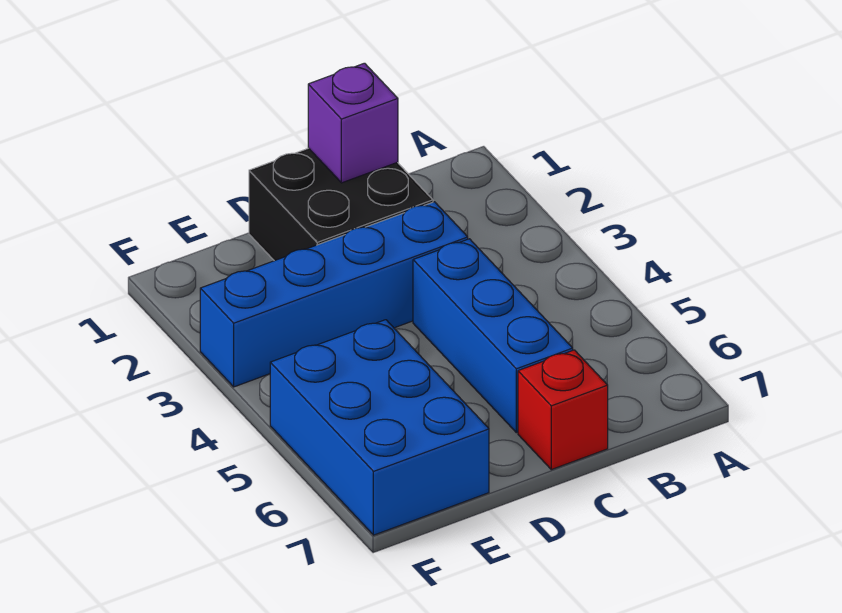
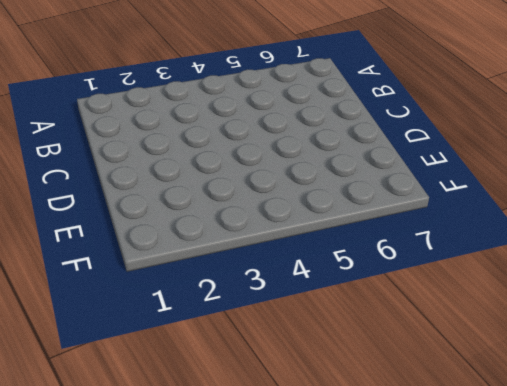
none -> black brick C1:D2 level 1
none -> blue brick C3:F3 level 1

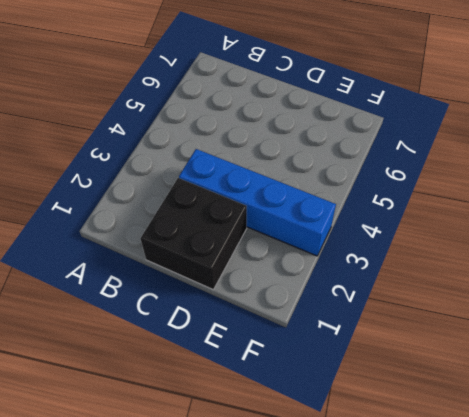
none -> blue brick C4:C6 level 1
none -> red brick C7 level 1

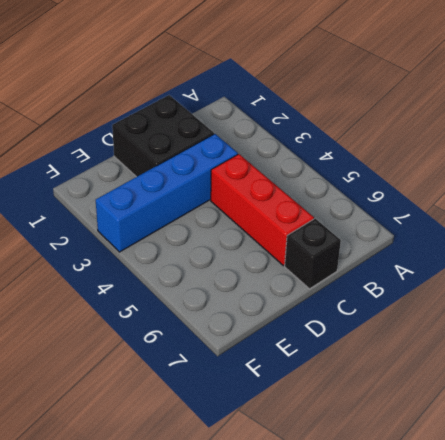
red brick C4:C6 level 1 -> blue brick C4:C6 level 1
black brick C7 level 1 -> red brick C7 level 1
none -> blue brick E5:F7 level 1
none -> purple brick C1 level 2

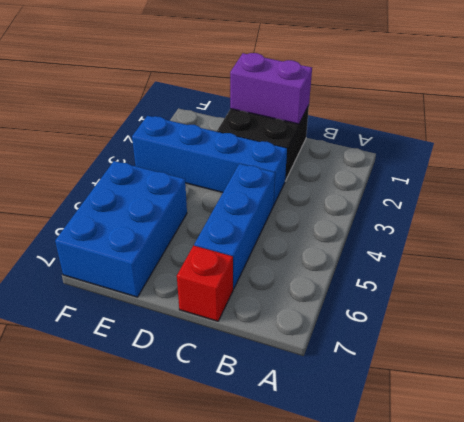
purple brick C1:D1 level 2 -> purple brick C1 level 2

